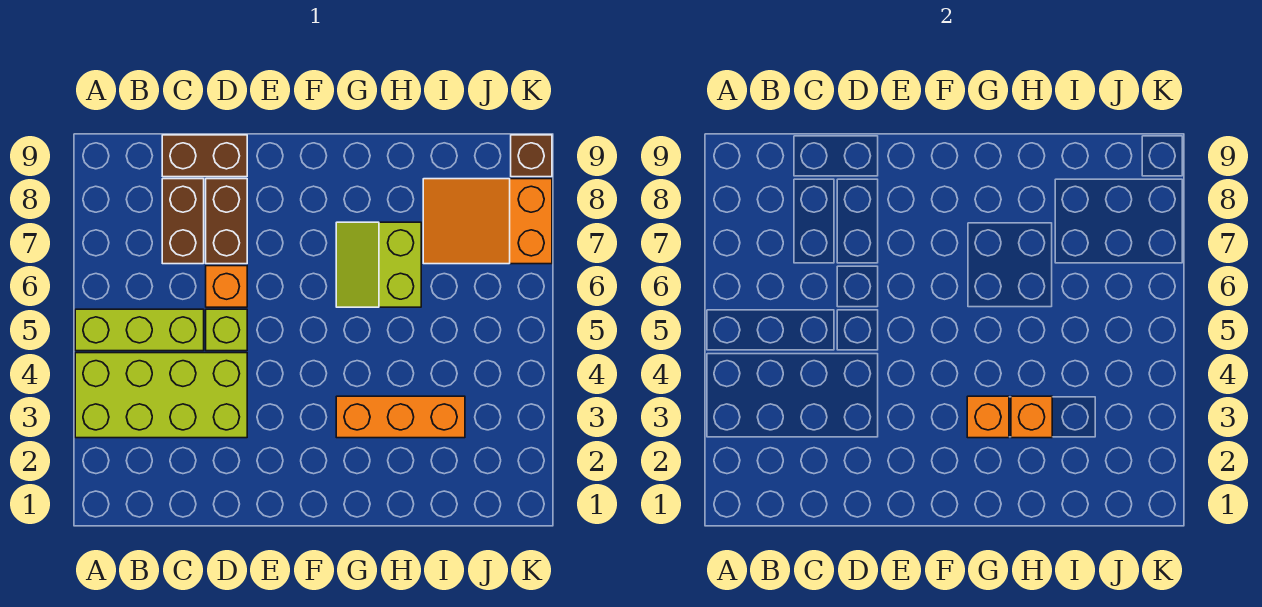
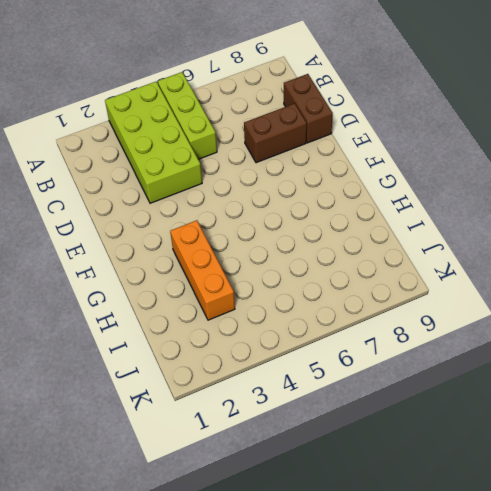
none -> brown brick C7:C8 level 1
none -> lime brick D5 level 1
none -> orange brick D6 level 1

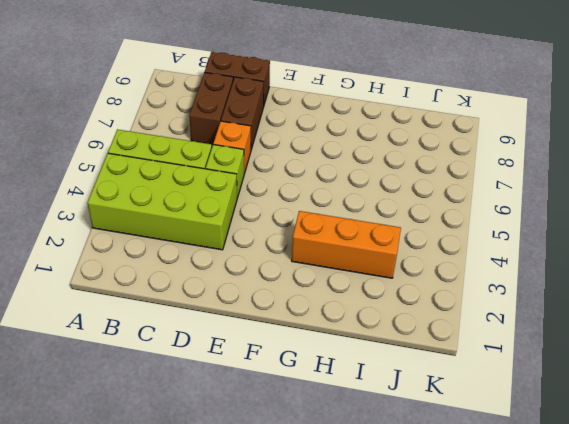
none -> lime slope G6:H7 level 1 top H
none -> orange slope I7:K8 level 1 top K
none -> brown brick K9 level 1

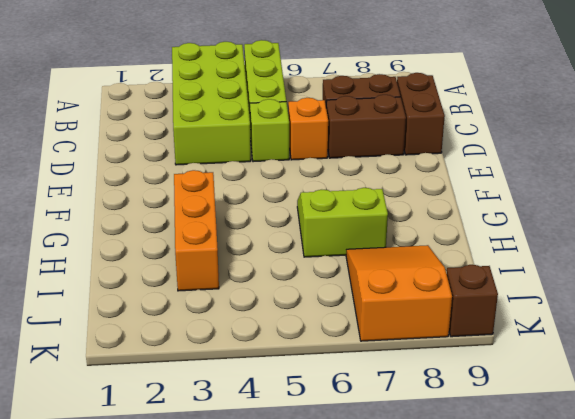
none -> orange brick G3 level 2
none -> orange brick H3 level 2

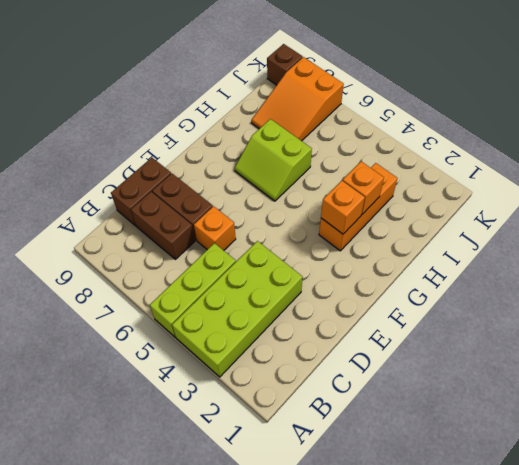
none -> lime brick D5 level 1

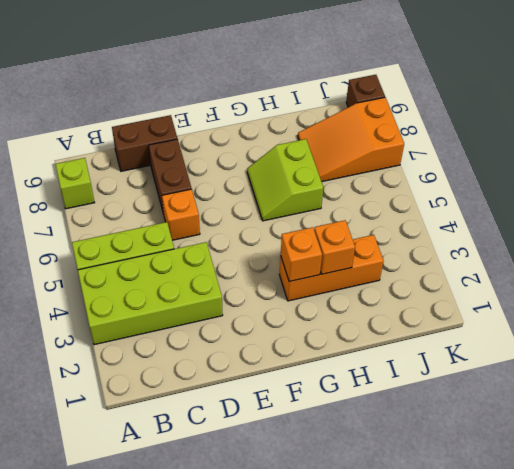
lime brick A8 level 1 -> lime brick D5 level 1
none -> brown brick C7:C8 level 1

